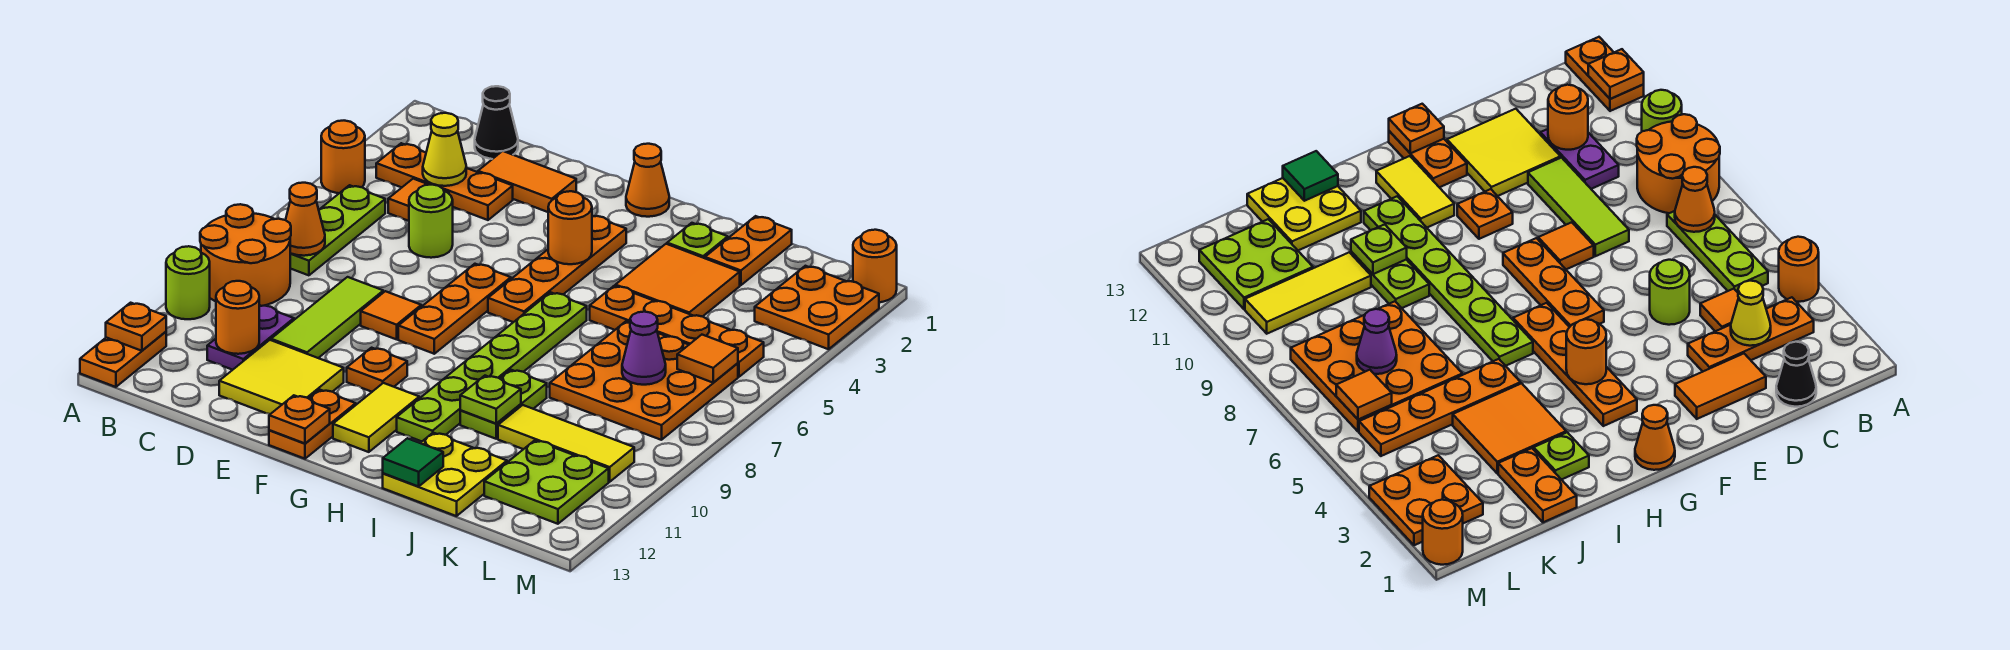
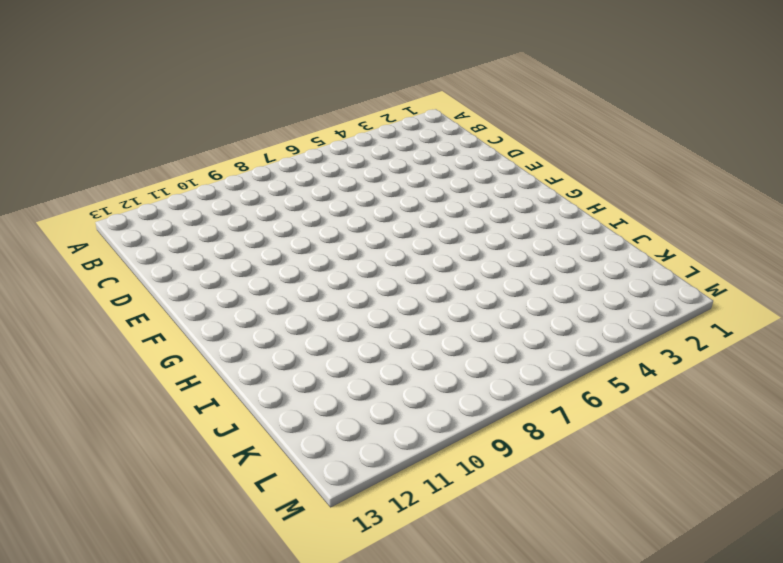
none -> orange round brick A4 level 1
none -> orange round brick A8:B9 level 1
none -> lime round brick A10 level 1
none -> orange plate A12:A13 level 1

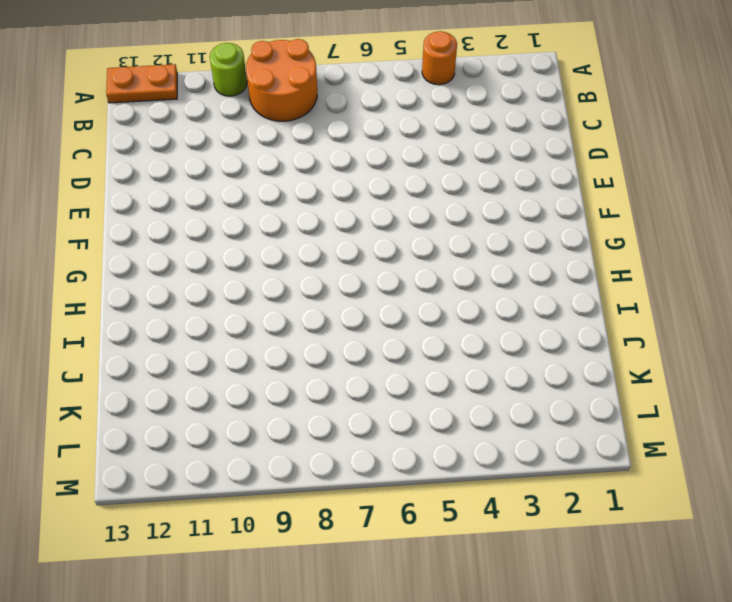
none -> orange plate B3:D3 level 1
none -> lime plate B5:B7 level 1
none -> black cone C1 level 1
none -> orange tile C4 level 1

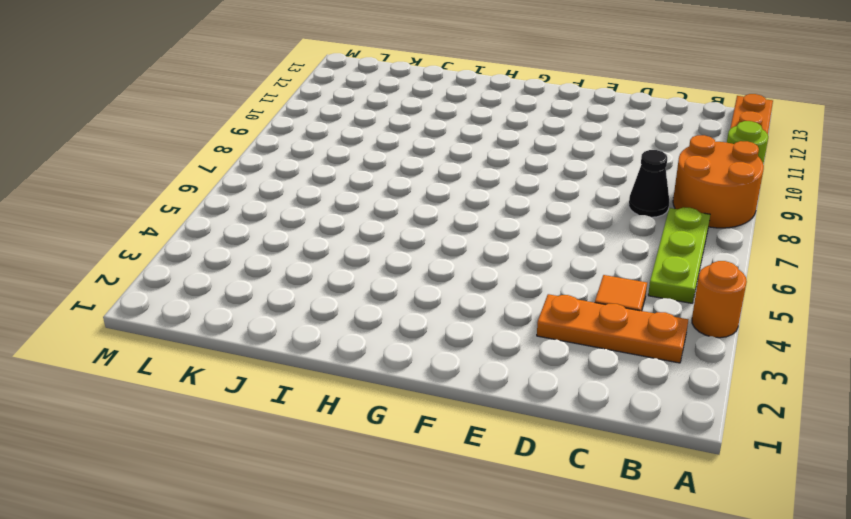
black cone C8 level 1 -> black cone C1 level 1
none -> purple plate C10:C11 level 1
none -> orange tile D2:E2 level 1
none -> lime round brick D5 level 1
none -> lime tile D8:D10 level 1

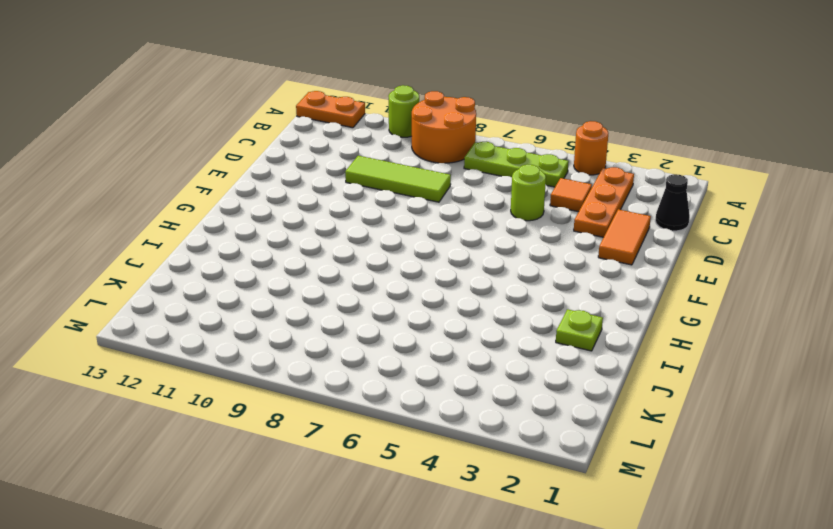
none -> purple plate C10:C11 level 1
none -> yellow tile D11:E12 level 1
none -> orange tile E8 level 1
none -> orange plate F6:F8 level 1

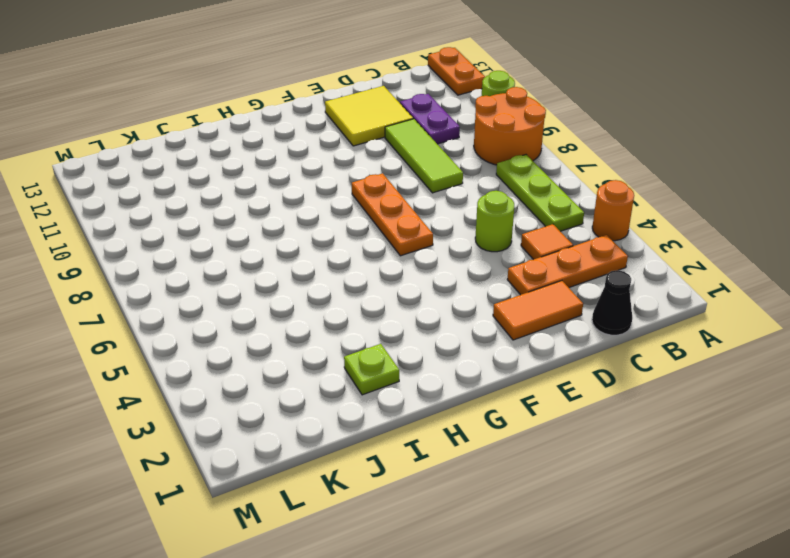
none -> orange tile E8 level 1
none -> orange plate F10 level 1
none -> orange plate F12:F13 level 1
none -> orange cone G1 level 1

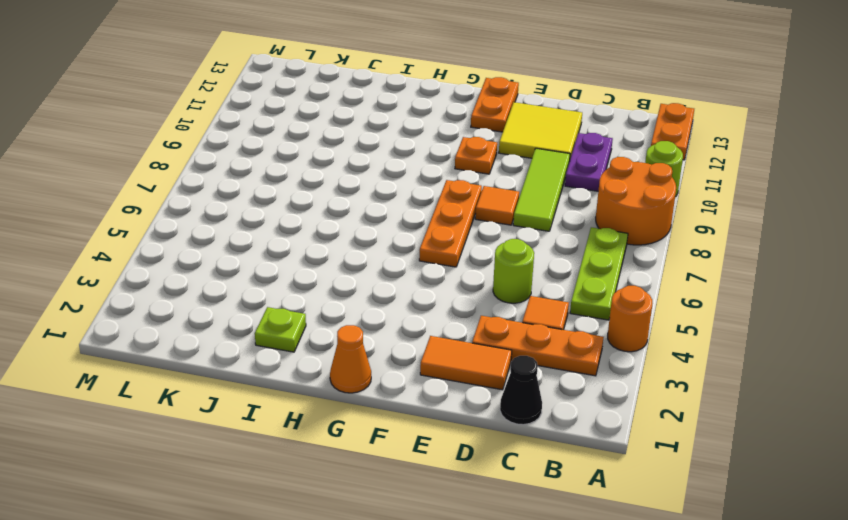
none -> orange plate G3:G6 level 1
none -> yellow tile G11:G12 level 1
none -> lime plate H6:H11 level 1
none -> orange tile I3:J4 level 1

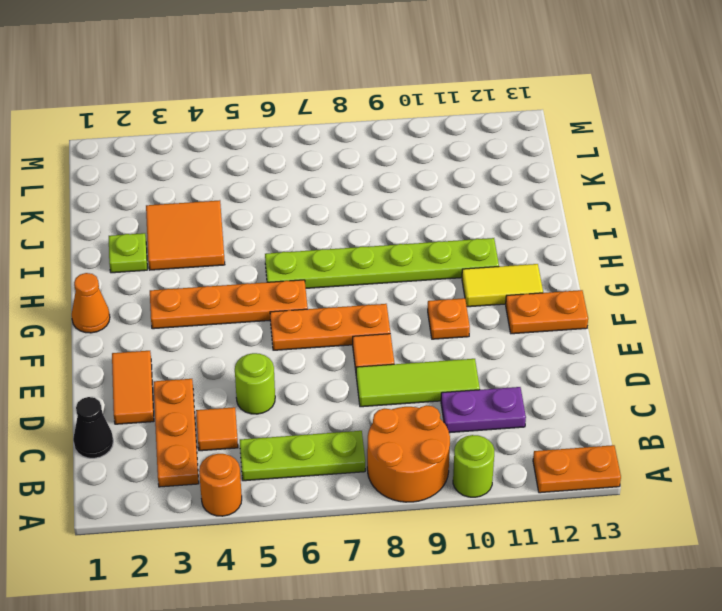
none -> yellow tile D11:E12 level 1
none -> orange plate I5:L5 level 1
none -> lime plate I9:I10 level 1
none -> yellow plate I12:J13 level 1

